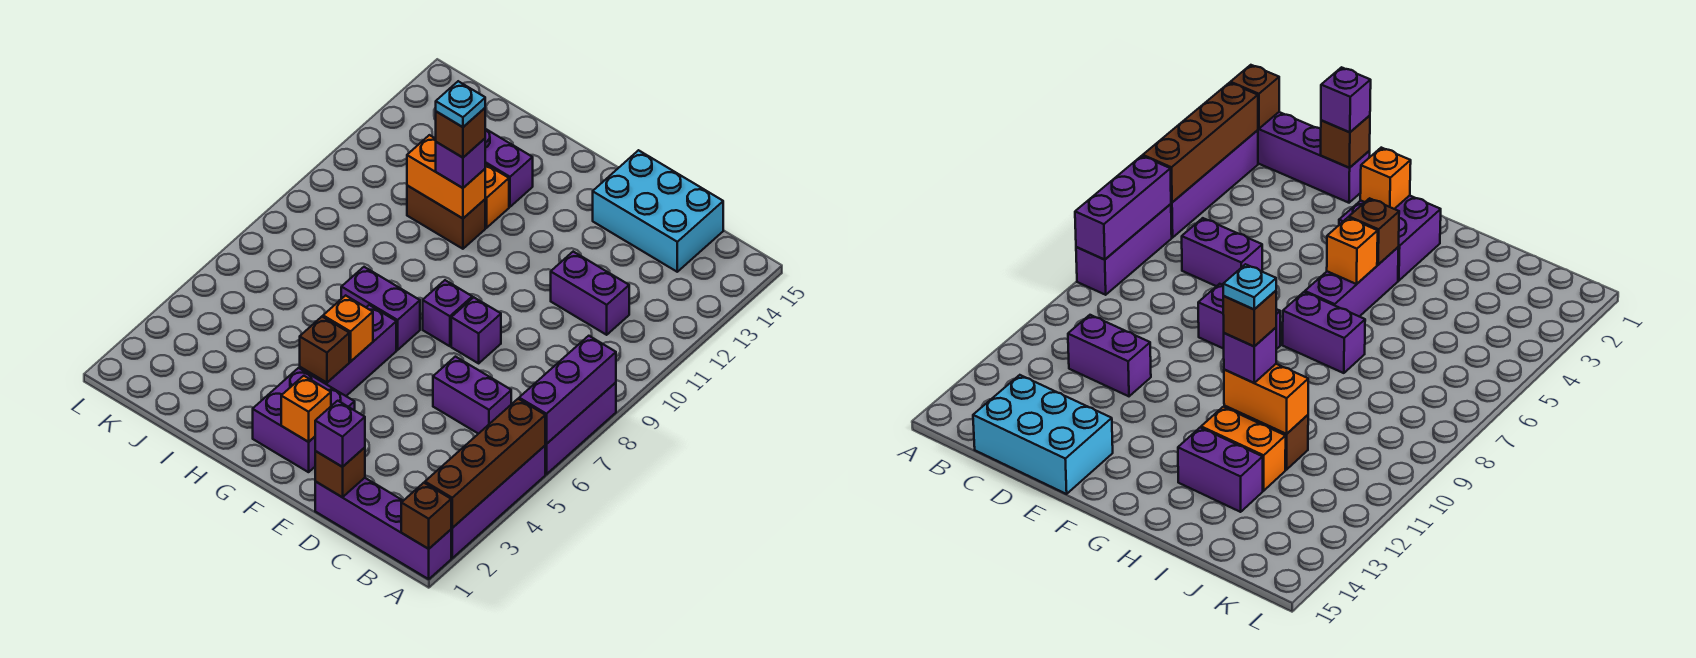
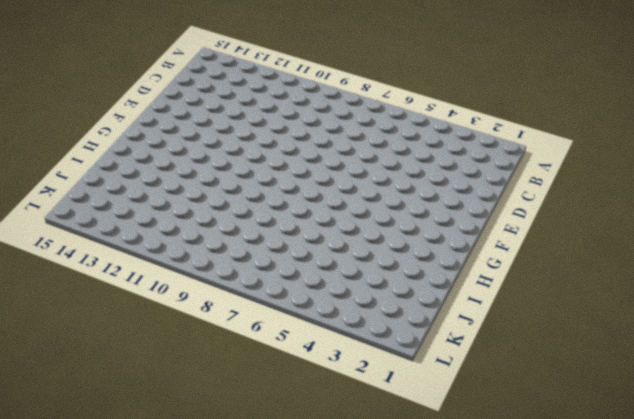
none -> purple brick A1:D1 level 1
none -> purple brick A2:A5 level 1
none -> purple brick A6:A8 level 1

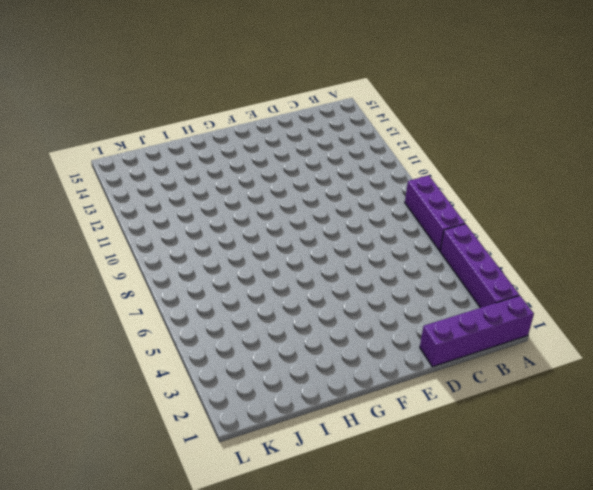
none -> purple brick C6:D6 level 1
none -> purple brick C11:D11 level 1
none -> cyan brick C14:E15 level 1

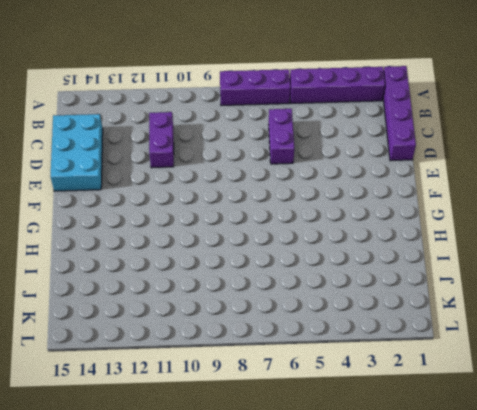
none -> purple brick E8 level 1
none -> purple brick F2:G3 level 1
none -> purple brick F8 level 1

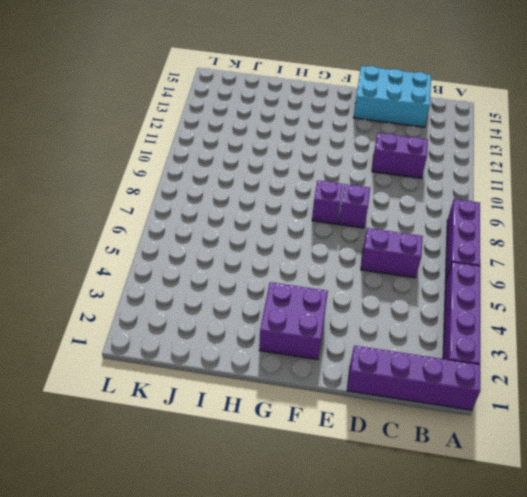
none -> purple brick G4:G6 level 1
none -> purple brick G7:H7 level 1
none -> brown brick H11:I11 level 1

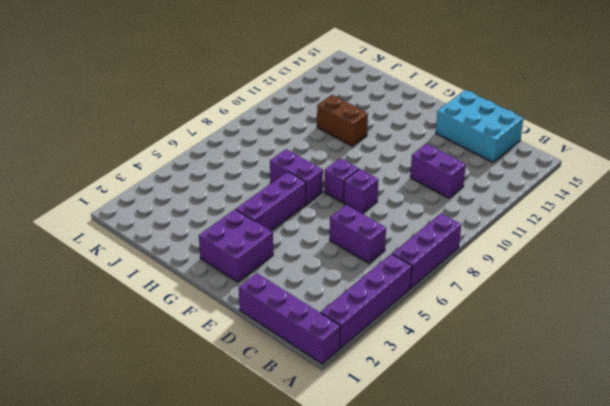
none -> orange brick H12:I12 level 1
none -> purple brick H13:I13 level 1
none -> brown brick A1 level 2

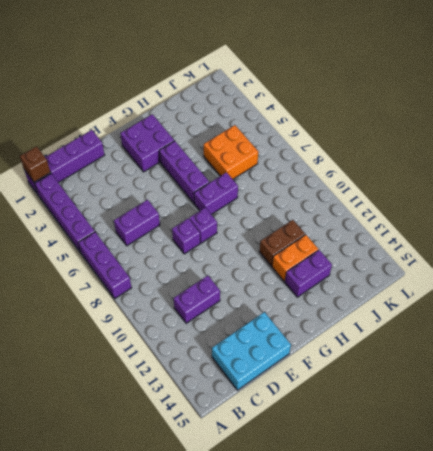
orange brick I5:J6 level 1 -> none
none -> brown brick A2:A5 level 2
none -> purple brick A6:A8 level 2
none -> brown brick D1 level 2

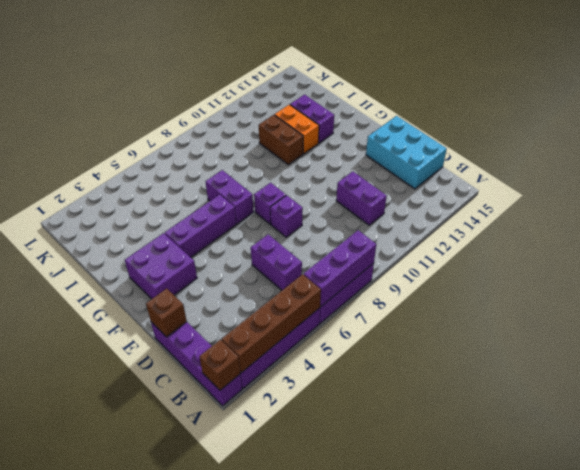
none -> orange brick F2 level 2
none -> brown brick G4 level 2
none -> orange brick G5 level 2

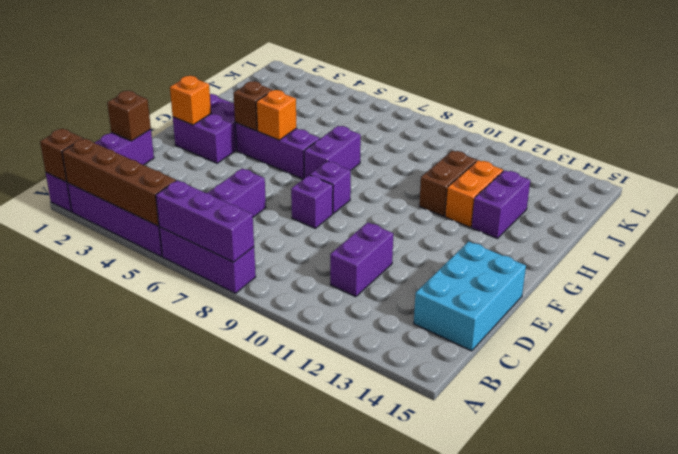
none -> orange brick H11:I11 level 2
none -> purple brick D1 level 3
none -> purple brick H11 level 3

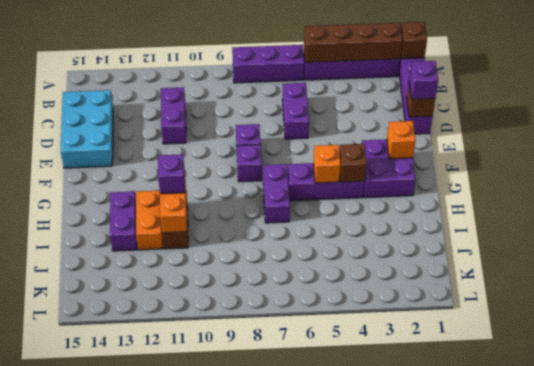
none -> purple brick A6:A8 level 2
none -> brown brick H11 level 4
none -> cyan plate H11 level 5

